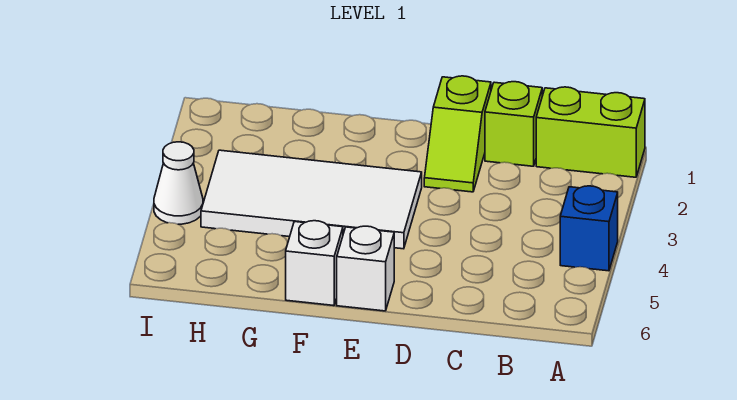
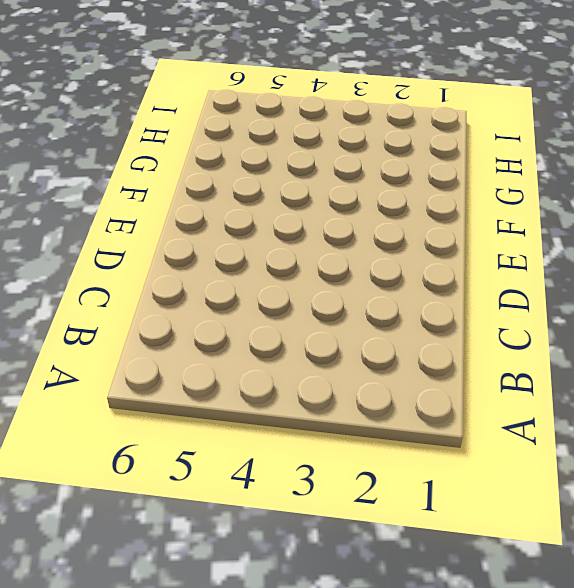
none -> lime brick A1:B1 level 1
none -> blue brick A4 level 1

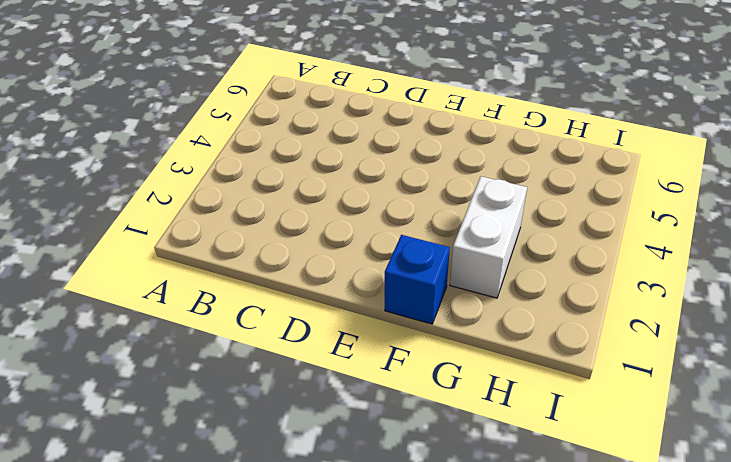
blue brick F1 level 1 -> blue brick A4 level 1
white brick G2:G3 level 1 -> white tile E3:H4 level 1
none -> lime brick A1:B1 level 1
none -> lime brick C1 level 1

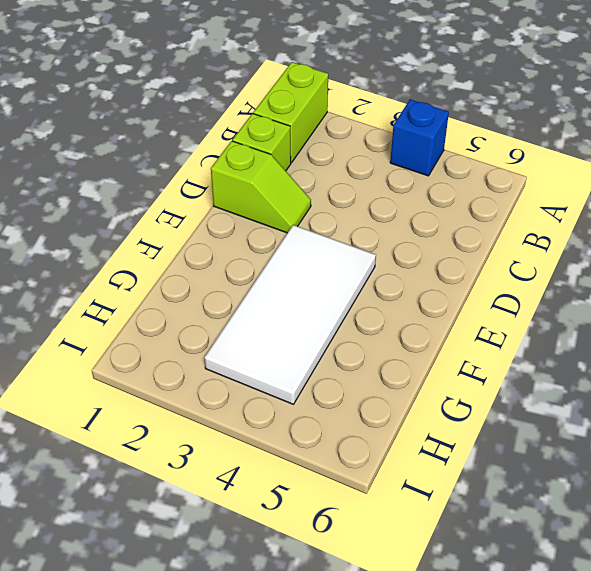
none -> white brick E6 level 1
none -> white brick F6 level 1

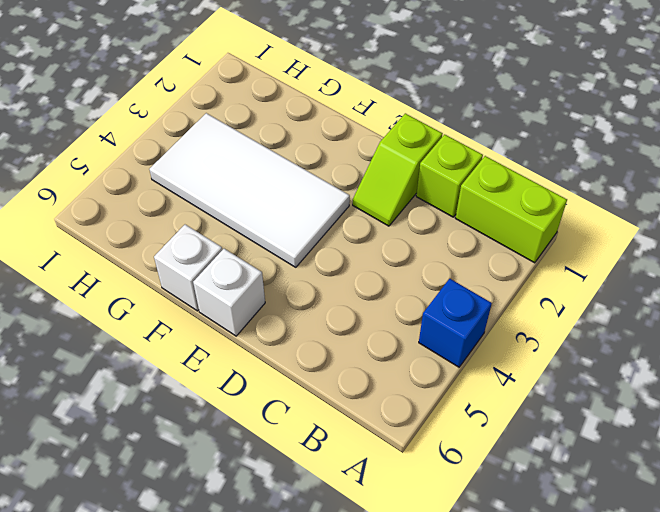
none -> white cone I4 level 1

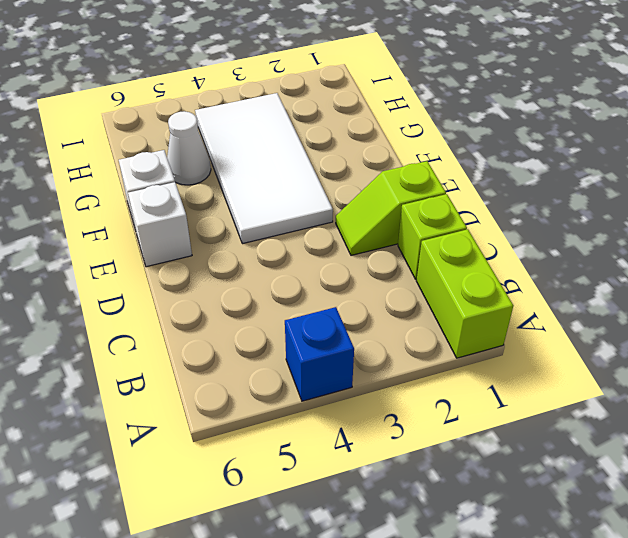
white cone G5 level 1 -> white cone I4 level 1

